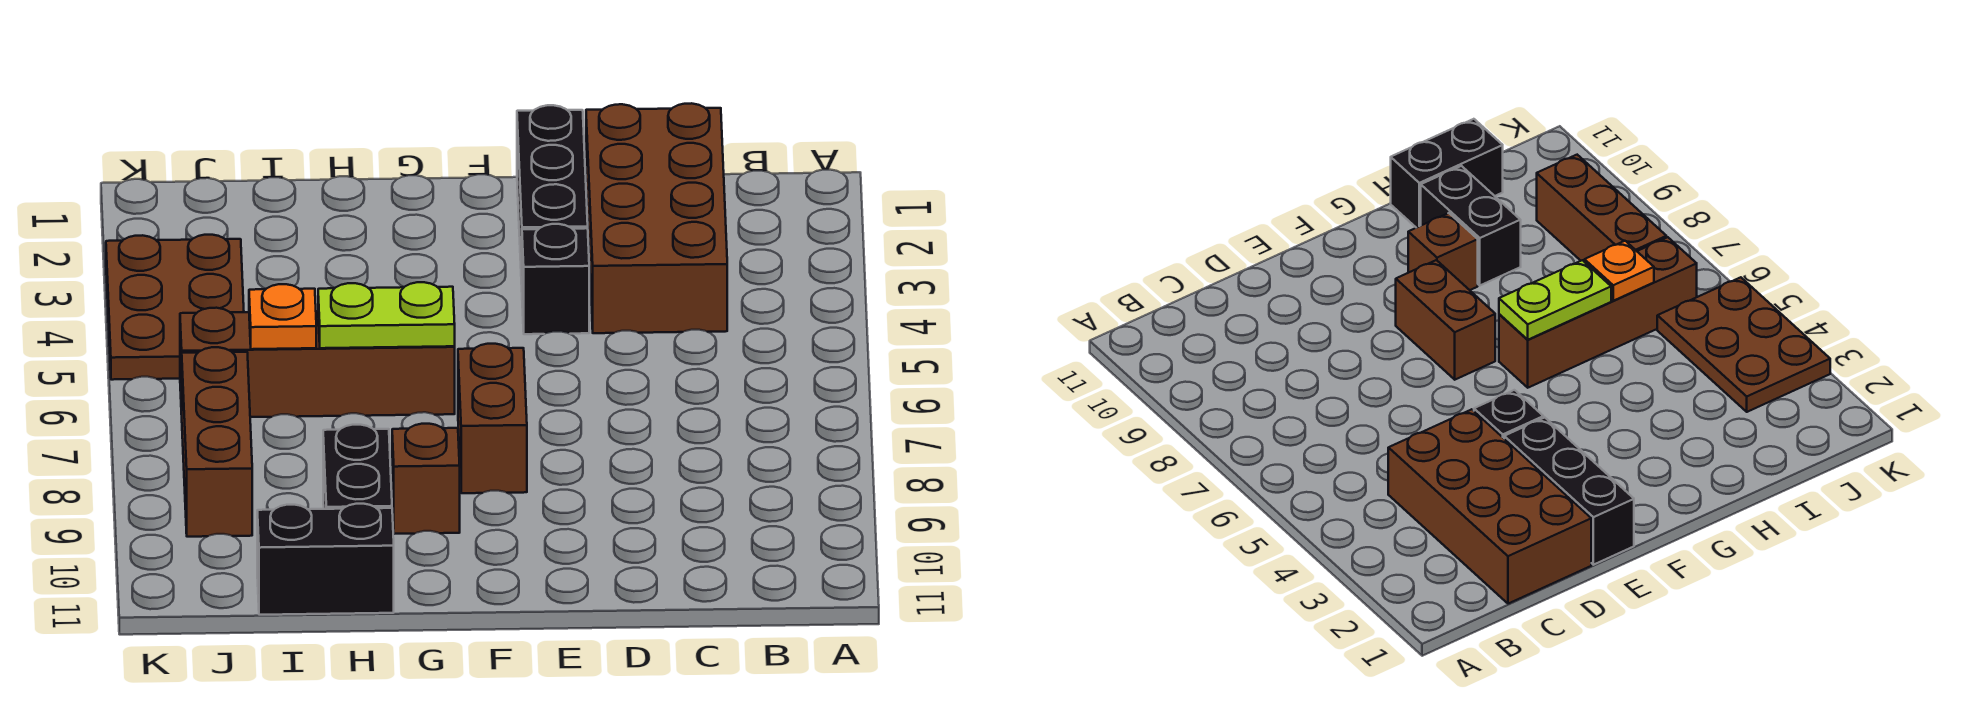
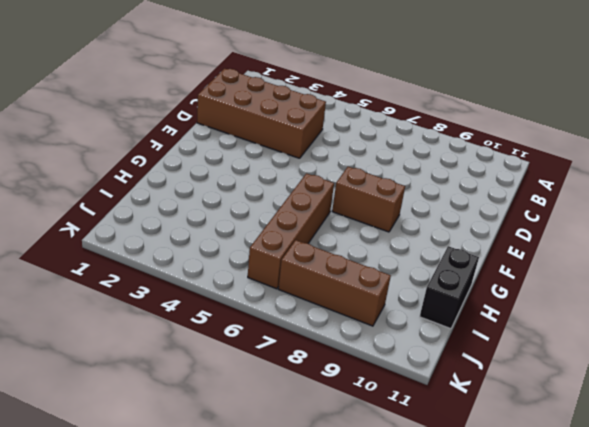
none -> black brick E1:E3 level 1
none -> black brick E4 level 1
none -> brown brick G9 level 1

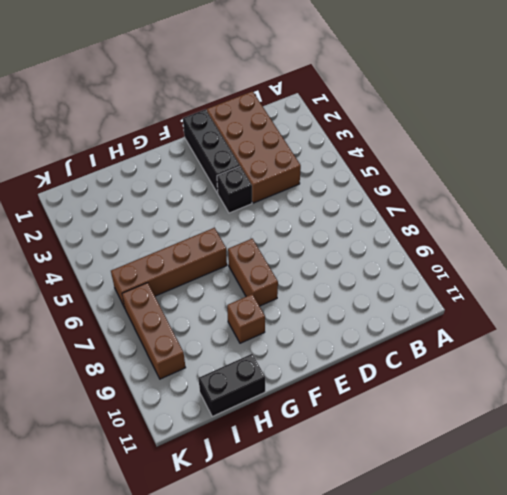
none -> black brick H9:H10 level 1
none -> brown plate J3:K5 level 1
none -> lime plate G6:H6 level 2

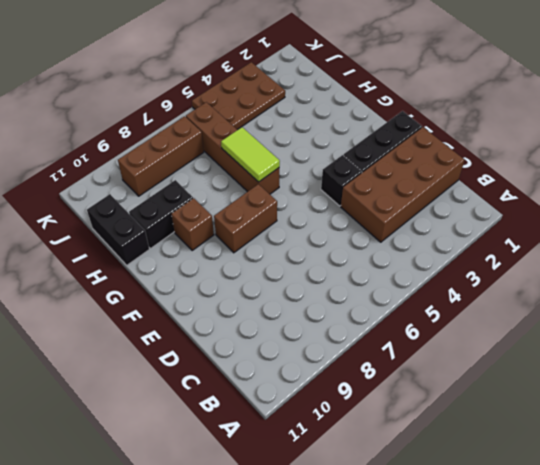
lime tile G6:H6 level 2 -> lime plate G6:H6 level 2
none -> orange plate I6 level 2

